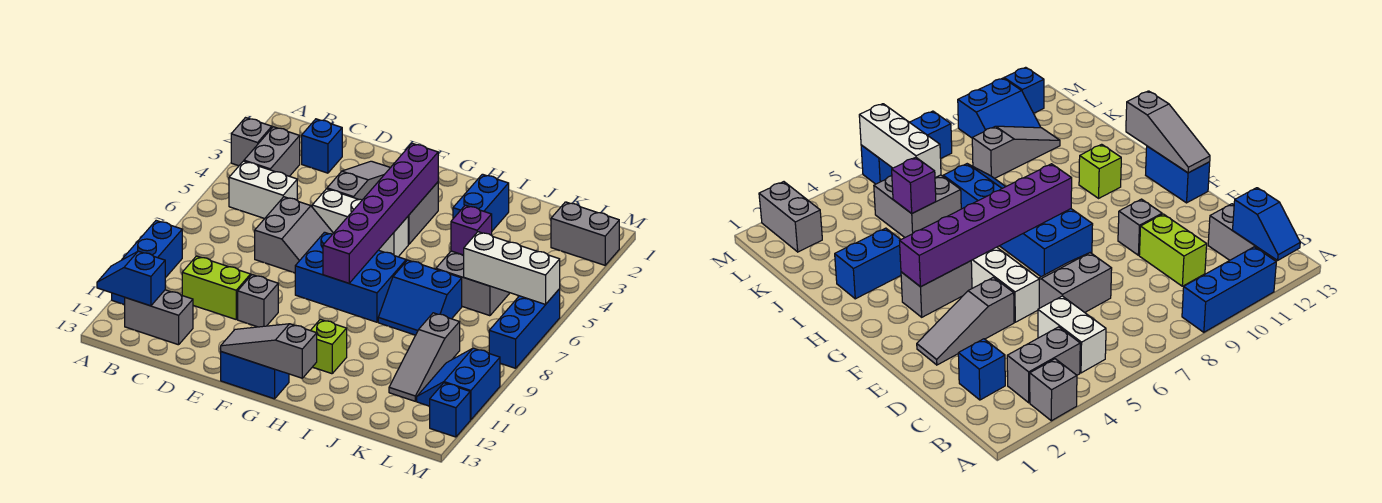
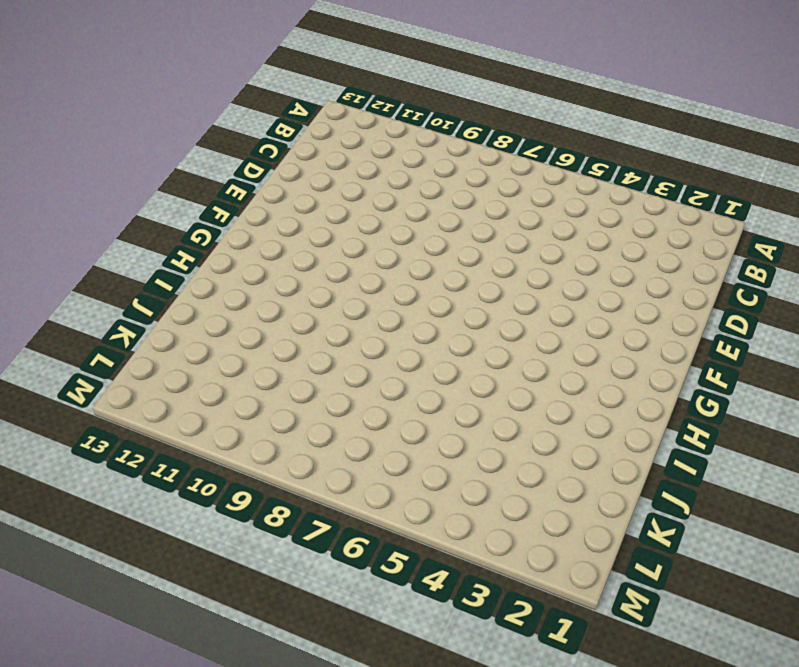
none -> grey brick A3 level 1
none -> blue brick A9:A11 level 1
none -> grey brick B3:B4 level 1

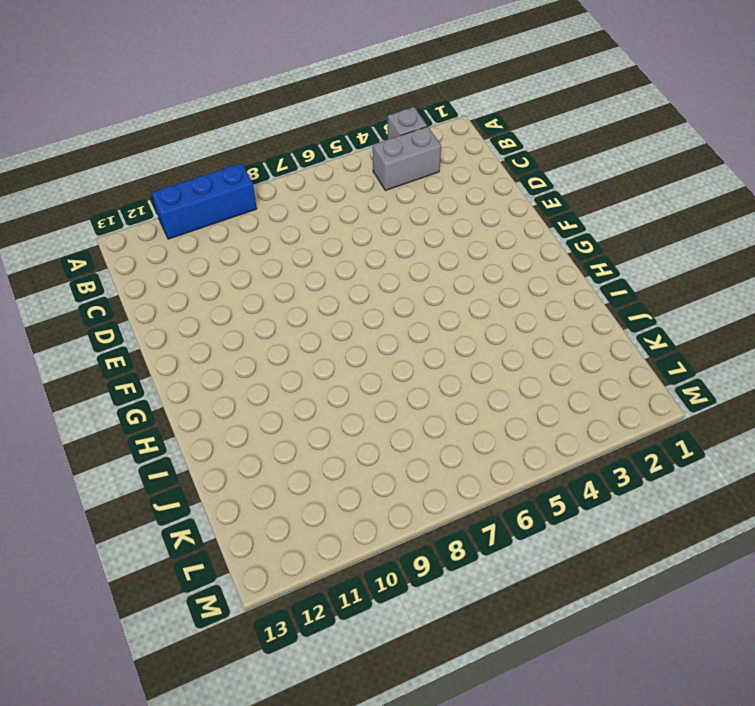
none -> white brick B5:C5 level 1
none -> grey brick B12:C12 level 1
none -> blue brick C2 level 1

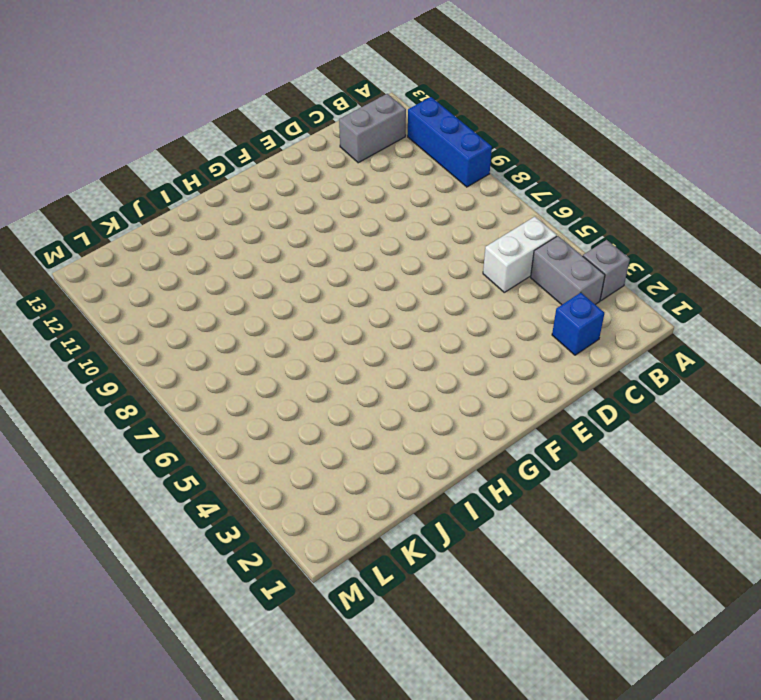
none -> lime brick C10:D10 level 1
none -> grey slope D6:E7 level 1 top D
none -> grey slope E2:E4 level 1 top 4

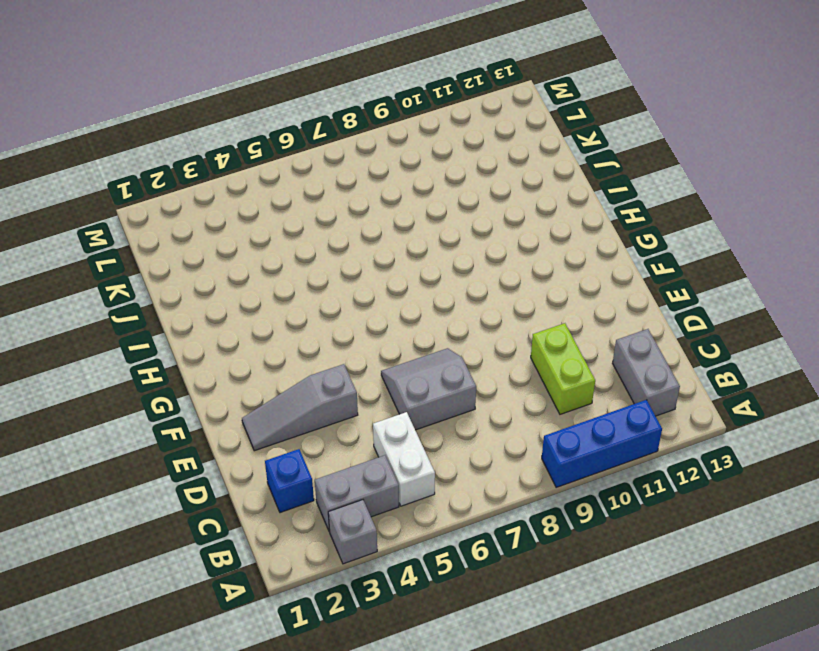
none -> white brick E5:G5 level 1
none -> grey brick E10 level 1
none -> blue brick F7:H8 level 1

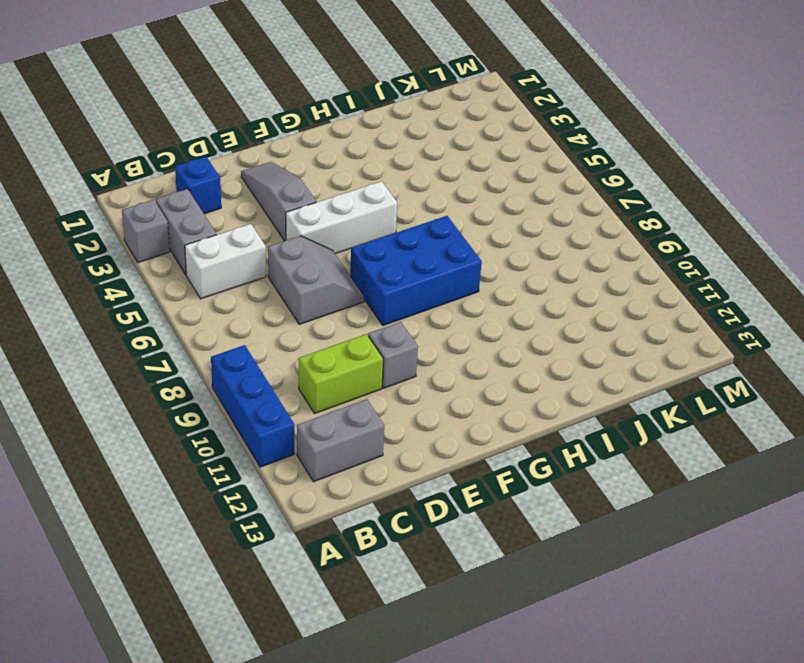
none -> blue brick F13:G13 level 1
none -> grey brick G3:G4 level 1
none -> lime brick H11 level 1

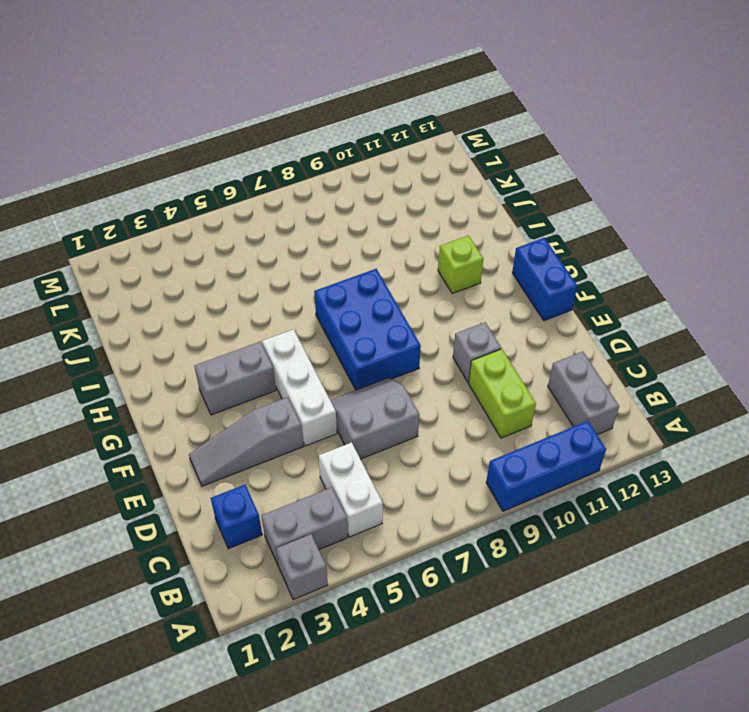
none -> blue brick I2:I3 level 1
none -> blue slope I7:J8 level 1 top 7
none -> grey brick J5:K6 level 1

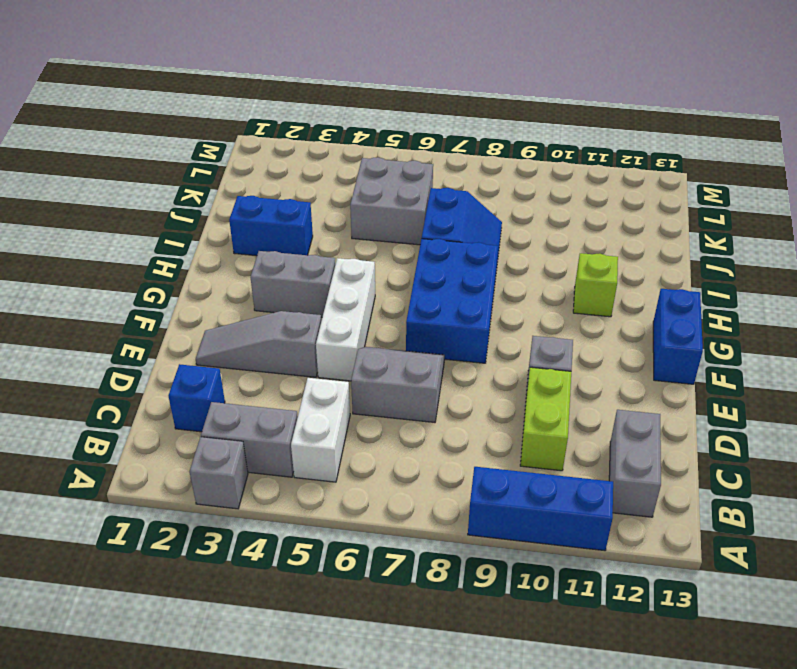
none -> grey slope K9:K11 level 1 top 9
none -> grey brick L2:M2 level 1
none -> blue slope L10:M11 level 1 top M

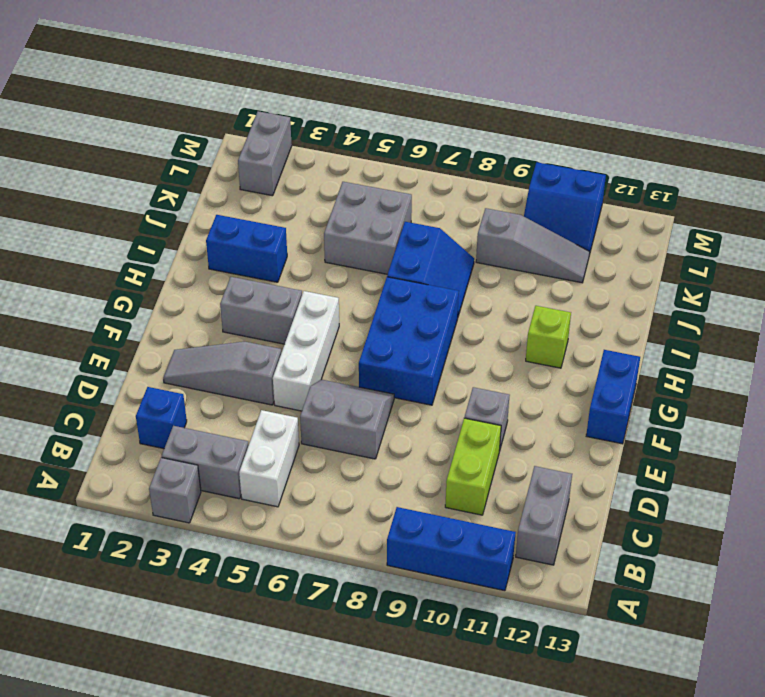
none -> blue brick M6:M8 level 1
none -> blue brick M12 level 1
none -> blue slope A12:B12 level 2 top B

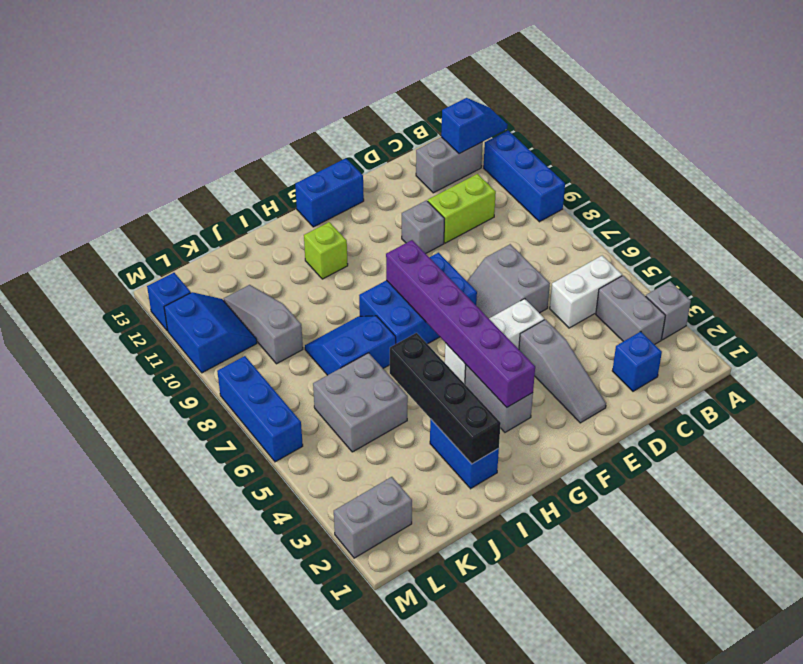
black brick I2:I5 level 2 -> none
none -> grey slope F13:H13 level 2 top H
none -> purple brick J5 level 2
none -> white brick K6:M6 level 2

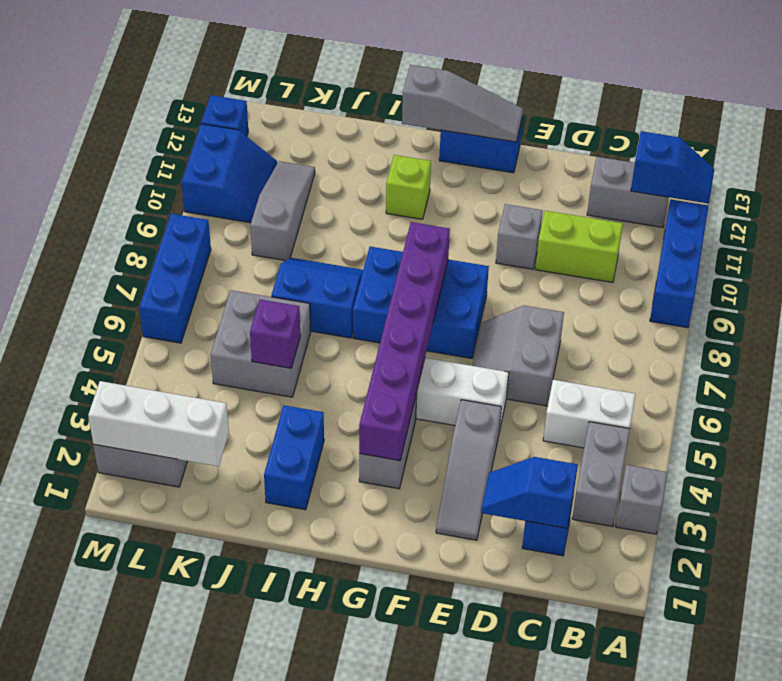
blue slope C2:D2 level 2 top C -> none
white brick K2:M2 level 2 -> white brick K6:M6 level 2

